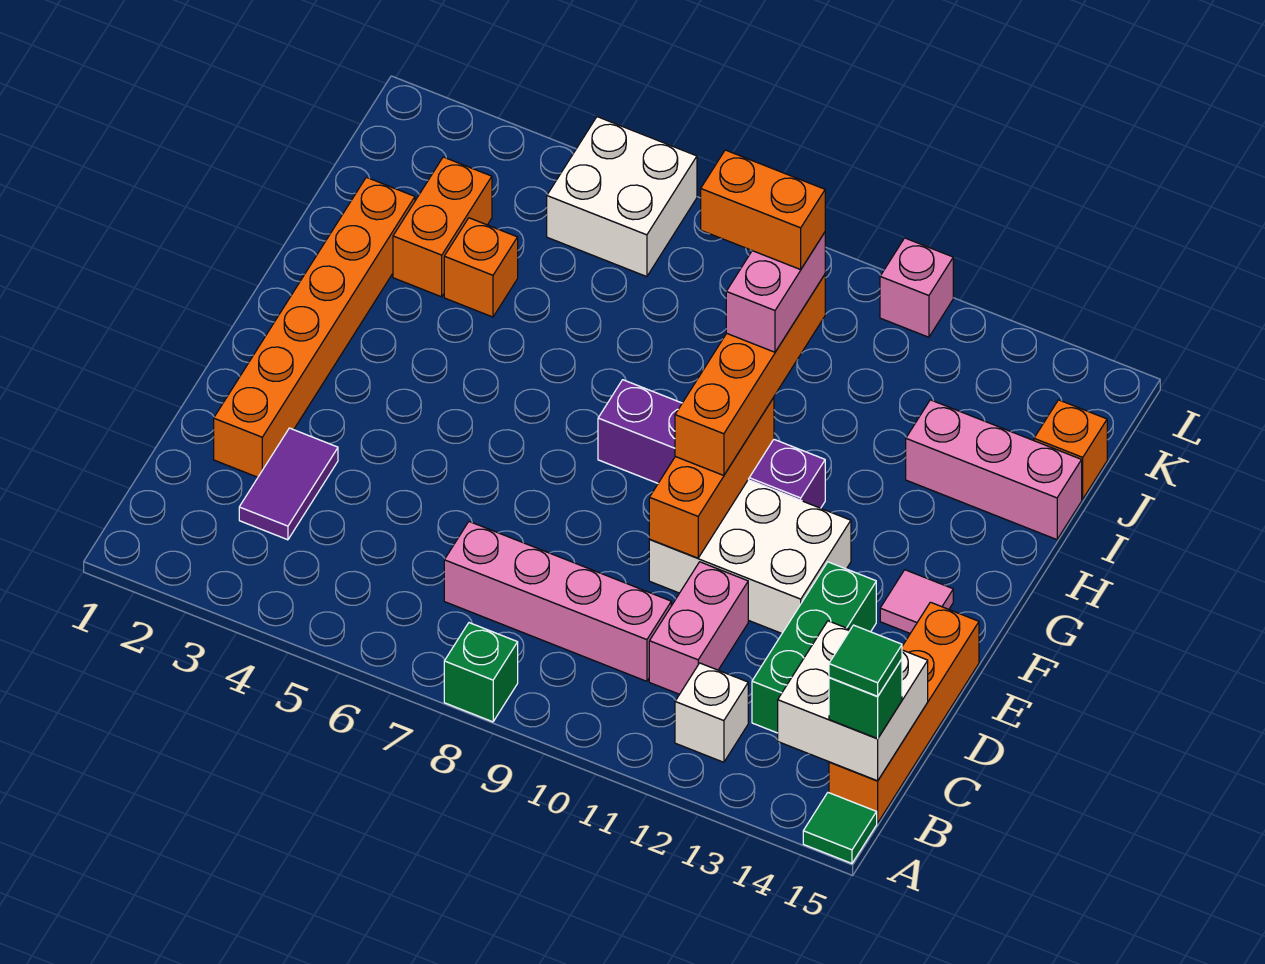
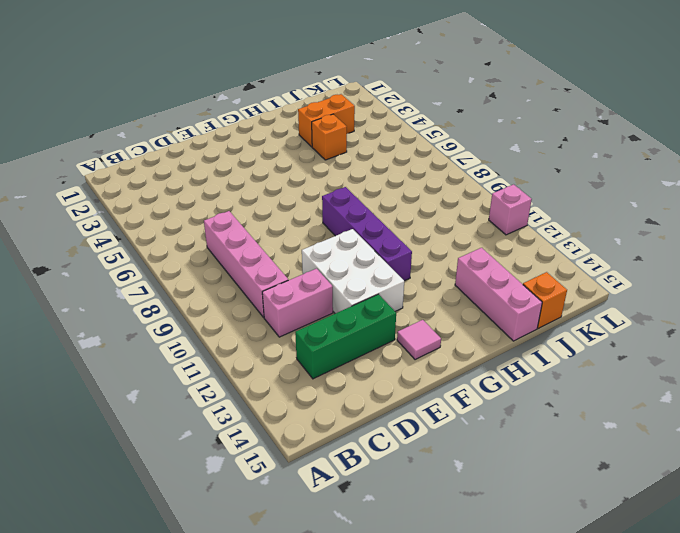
none -> green brick A8 level 1
none -> green tile A15 level 1
none -> white brick B12 level 1

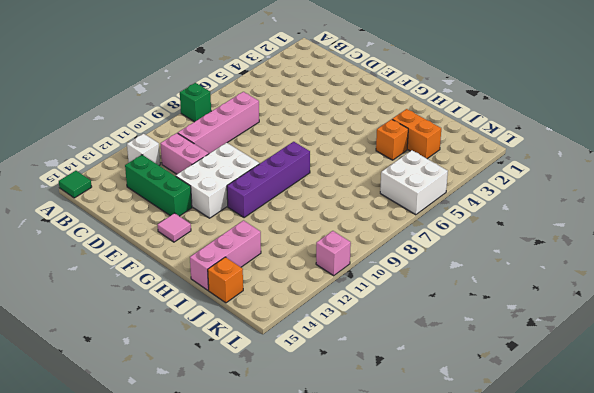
none -> orange brick B15:E15 level 1
none -> purple tile C3:D3 level 1
none -> orange brick D2:I2 level 1

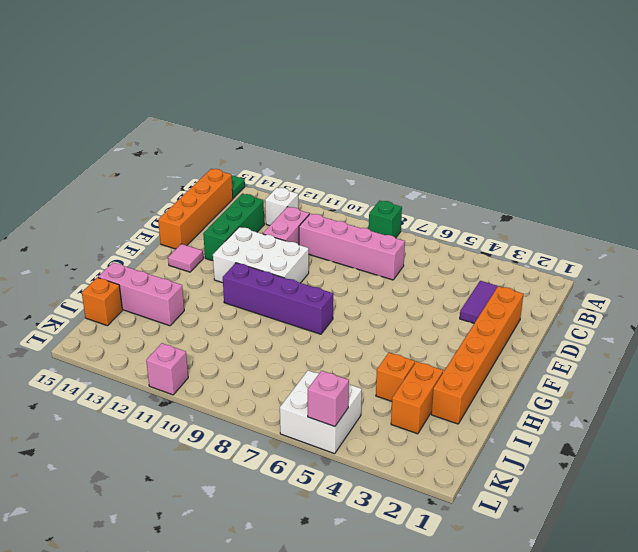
pink brick L5 level 2 -> none
none -> white brick B14:C15 level 2
none -> orange brick E10:G10 level 2
none -> green brick B15 level 3

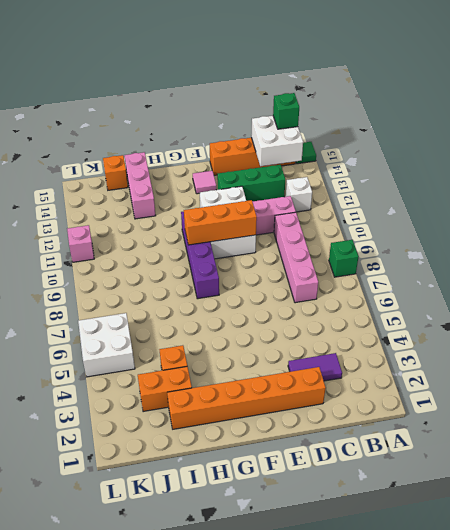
none -> orange brick F10:I10 level 3
none -> green tile B15 level 4
none -> pink brick H10:I10 level 4

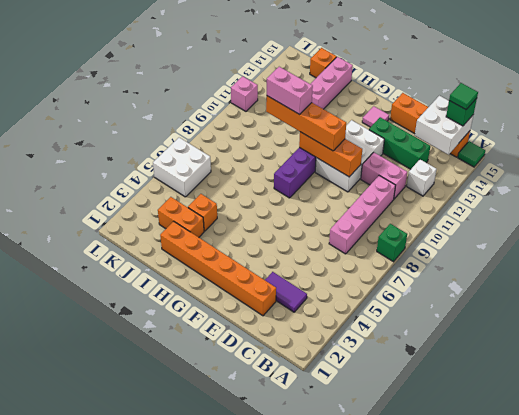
none -> orange brick I9:I10 level 5

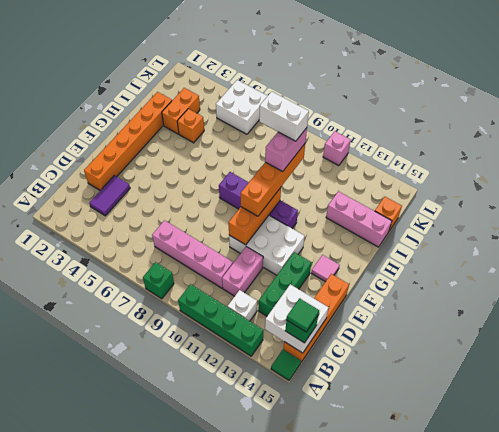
green brick A10:A13 level 1 -> none
white brick I9:I10 level 5 -> orange brick I9:I10 level 5

